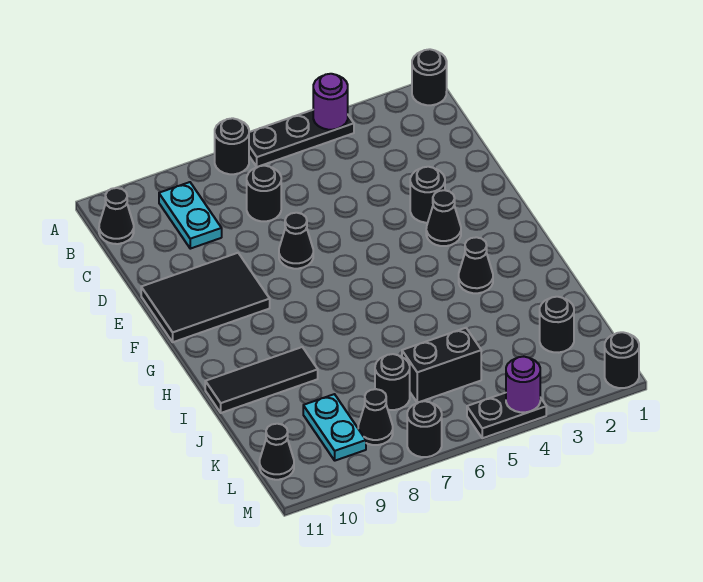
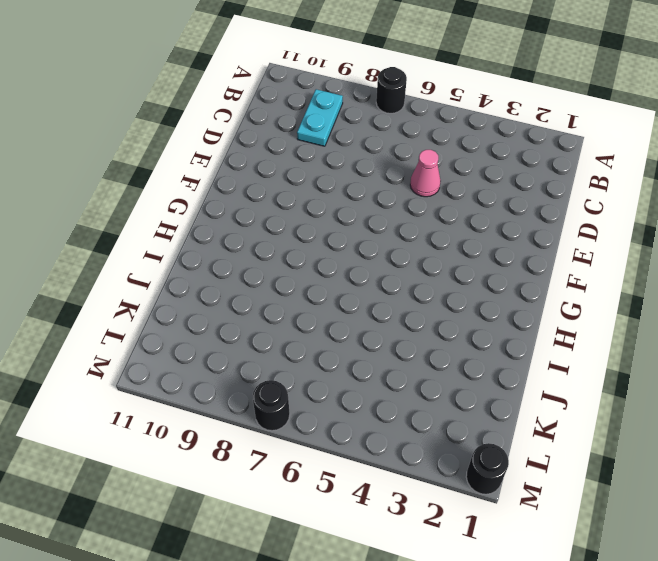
pink cone D5 level 1 -> none
none -> black round brick A1 level 1
none -> black plate A4:A6 level 1
none -> black cone B11 level 1

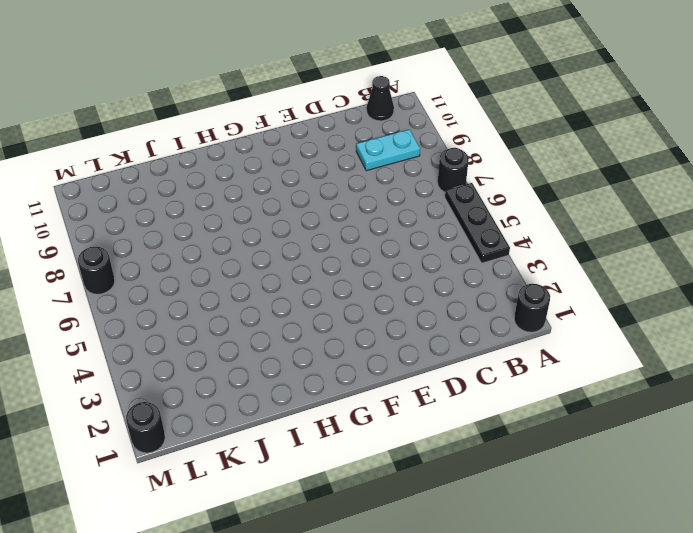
none -> black round brick C7 level 1
none -> black round brick E3 level 1
none -> black cone E7 level 1

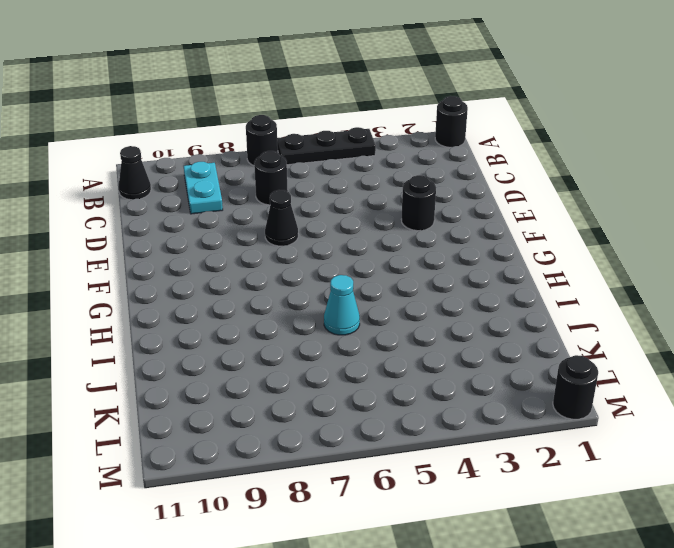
cyan cone I6 level 1 -> none
none -> black tile E9:F11 level 1
none -> black cone F3 level 1
none -> black cone H3 level 1

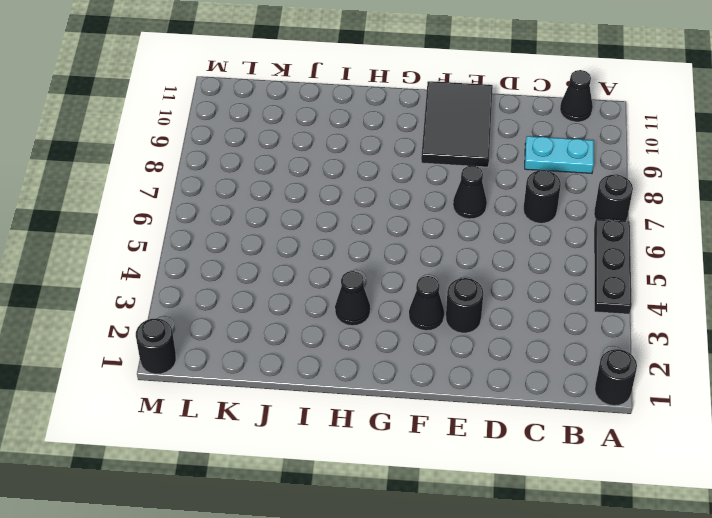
none -> black tile I9:I11 level 1
none -> black round brick K2 level 1
none -> black brick K5:K6 level 1

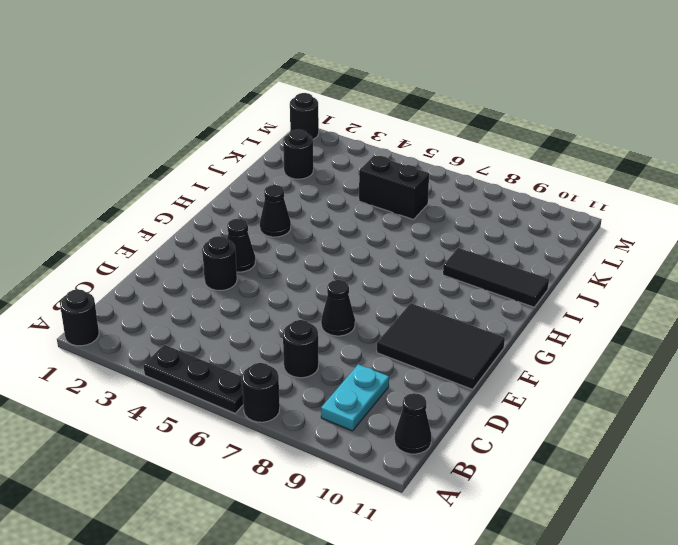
none -> black round brick K7 level 1
none -> cyan plate K9:L9 level 1
none -> black cone L8 level 1

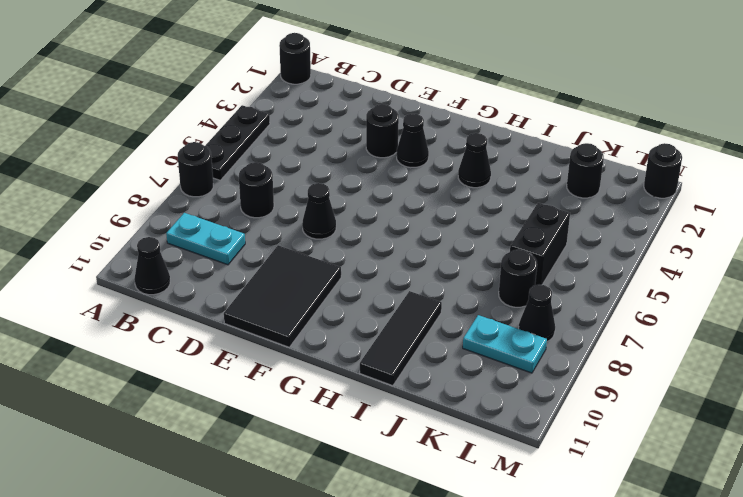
none -> black cone L11 level 1
none -> black plate M4:M5 level 1
none -> black round brick M7 level 1

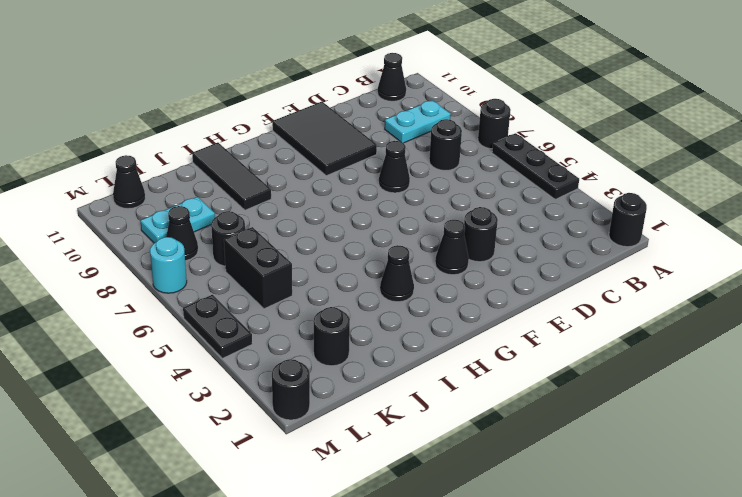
cyan round brick M7 level 1 -> black round brick M7 level 1
none -> purple round brick A4 level 2
none -> purple round brick M4 level 2

